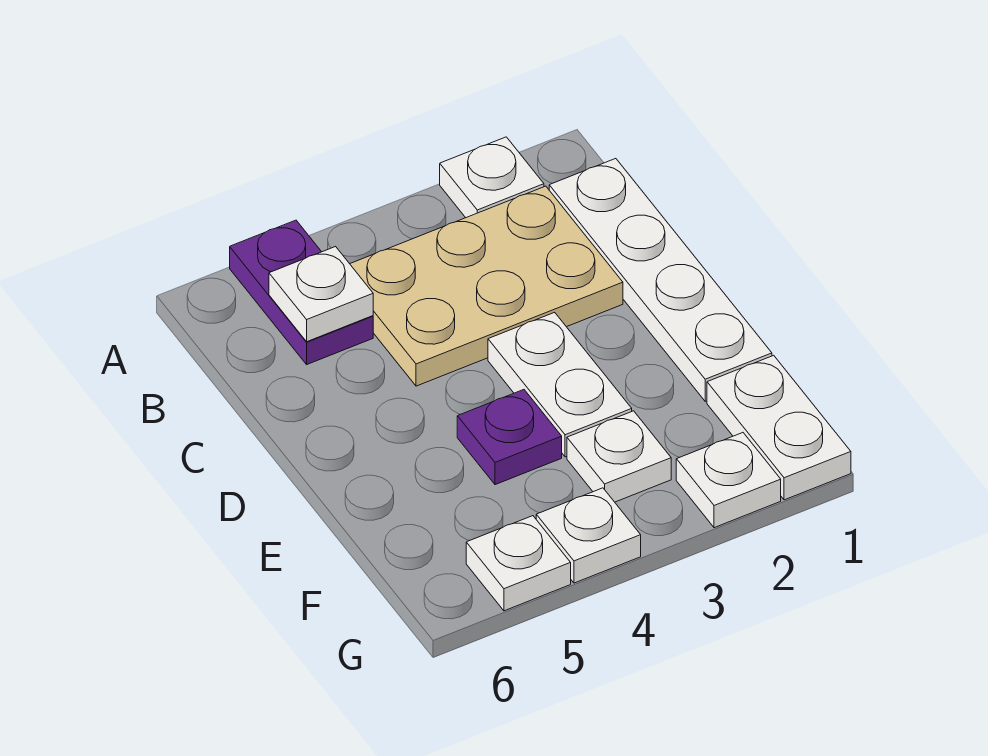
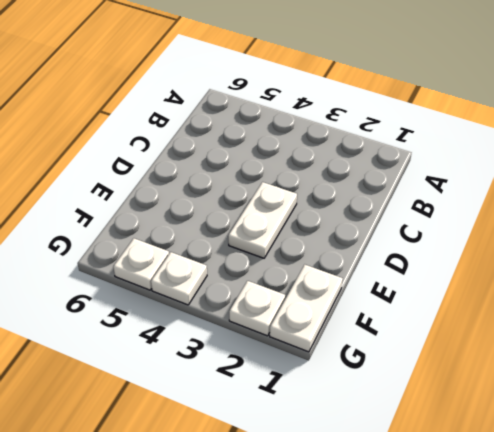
none -> white plate A2 level 1
none -> purple plate A5:B5 level 1
none -> white plate B1:E1 level 1

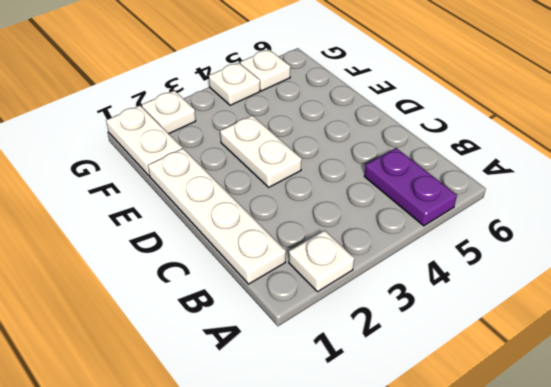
none -> tan plate B2:C4 level 1
none -> purple plate E4 level 1
none -> white plate F3 level 1

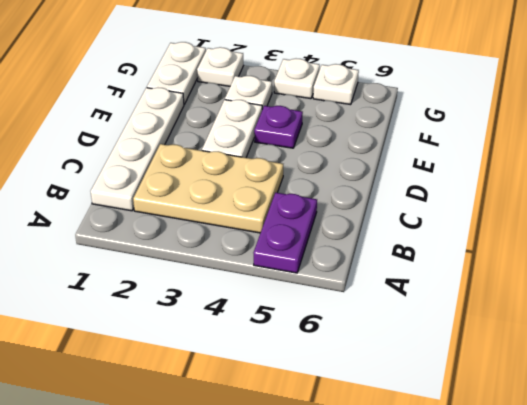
none -> white plate A2 level 1
none -> white plate B5 level 2

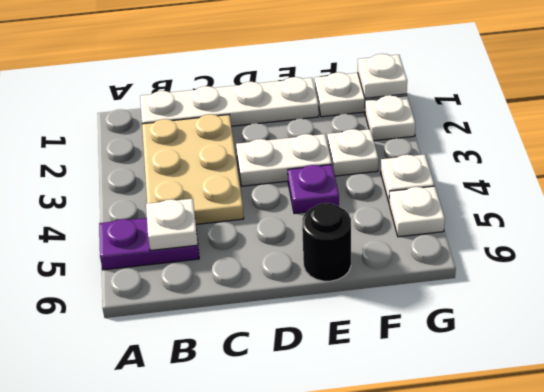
black round brick E6 level 1 -> none
white plate G1 level 2 -> white plate A2 level 1

